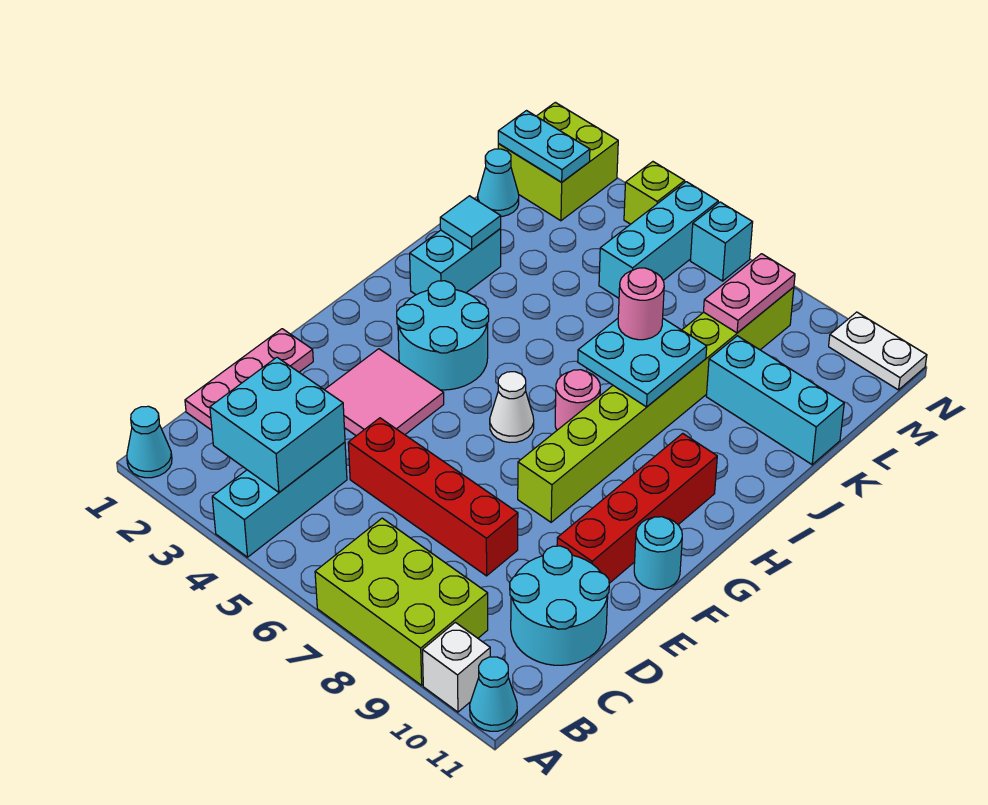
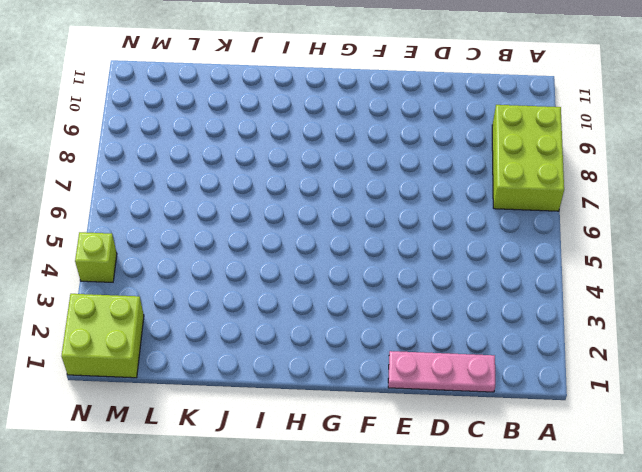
none -> cyan cone A1 level 1
none -> cyan brick A4:C4 level 1
none -> white brick A10 level 1

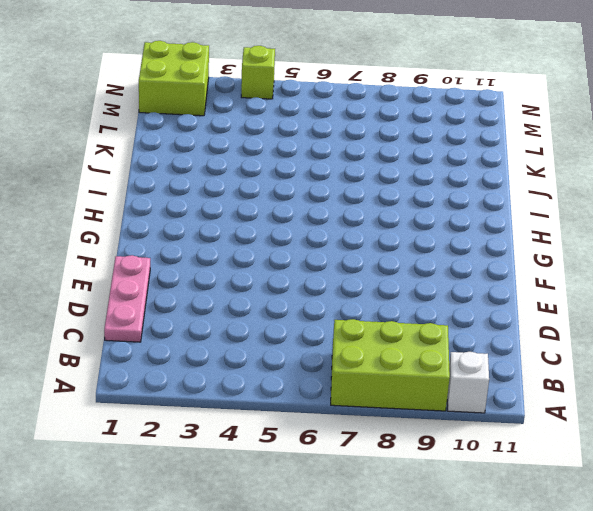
none -> cyan cone A1 level 1
none -> cyan brick A4:C4 level 1
none -> cyan cone A11 level 1

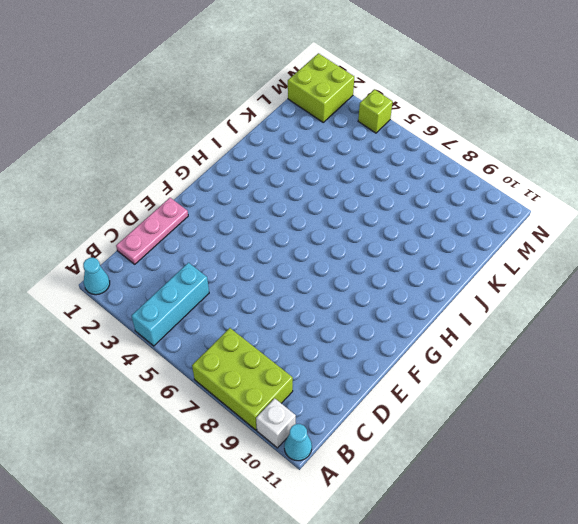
none -> cyan round brick C10:D11 level 1
none -> red brick D5:D8 level 1
none -> pink tile E3:F4 level 1

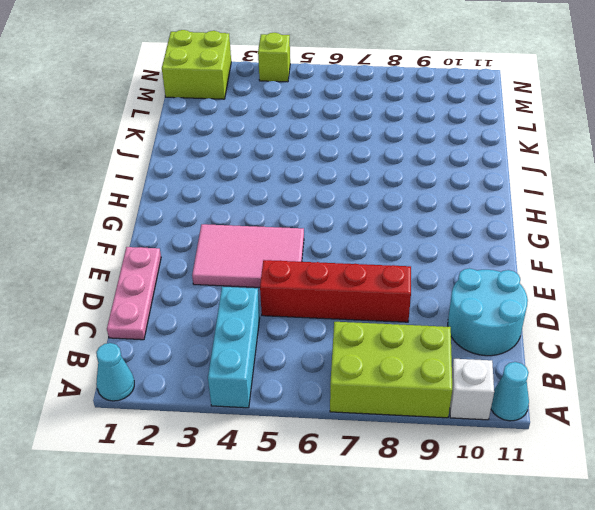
pink tile E3:F5 level 1 -> pink tile E3:F4 level 1
none -> red brick E10:H10 level 1
none -> lime brick F8:M8 level 1
none -> cyan round brick F11 level 1

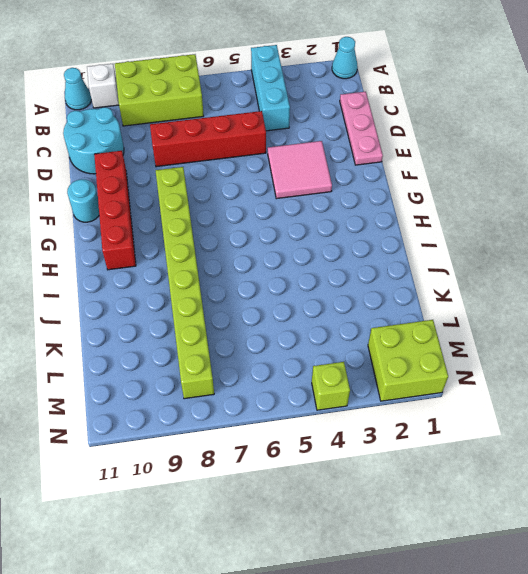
none -> cyan round brick G3:H4 level 1
none -> white cone G6 level 1
none -> pink round brick H7 level 1

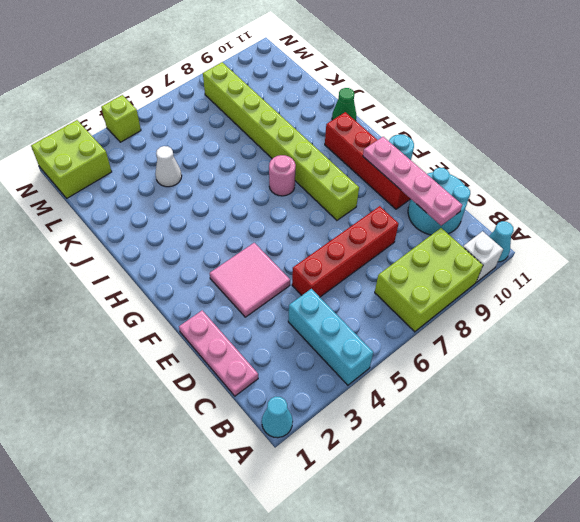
pink plate C10:F10 level 2 -> none
green cone I11 level 1 -> none
white cone K4 level 1 -> white cone G6 level 1
none -> cyan round brick G3:H4 level 1
none -> cyan brick I2:J2 level 1
none -> cyan brick K9:K11 level 1

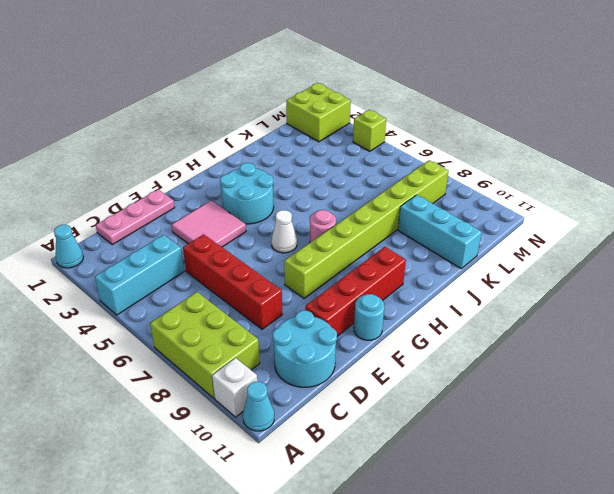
none -> cyan brick I2:J2 level 1
none -> cyan cone L1 level 1
none -> cyan brick L5:N5 level 1

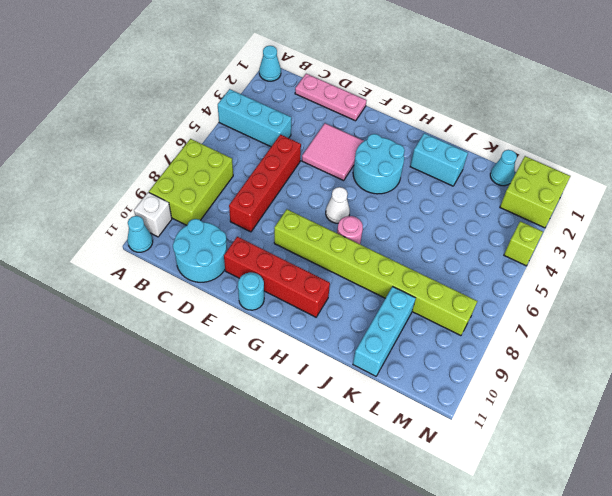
none -> cyan brick L5:N5 level 1
none -> cyan brick N6 level 1
none -> white plate N10:N11 level 1

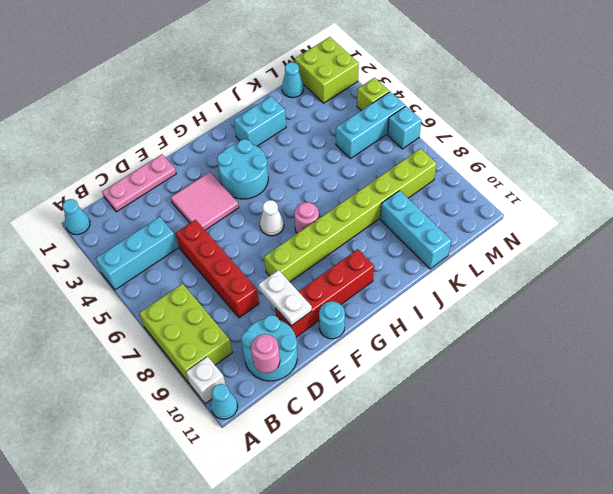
pink round brick C11 level 2 -> pink round brick J7 level 3
white plate E9:E10 level 2 -> white plate N10:N11 level 1
none -> cyan brick B3:C4 level 2
none -> cyan plate I7:J8 level 2
none -> cyan tile J2 level 2

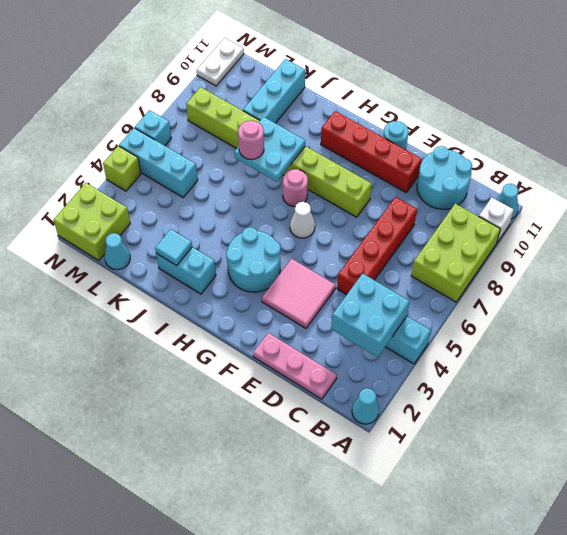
none -> pink plate L8:M8 level 2
none -> cyan plate M1:M2 level 2

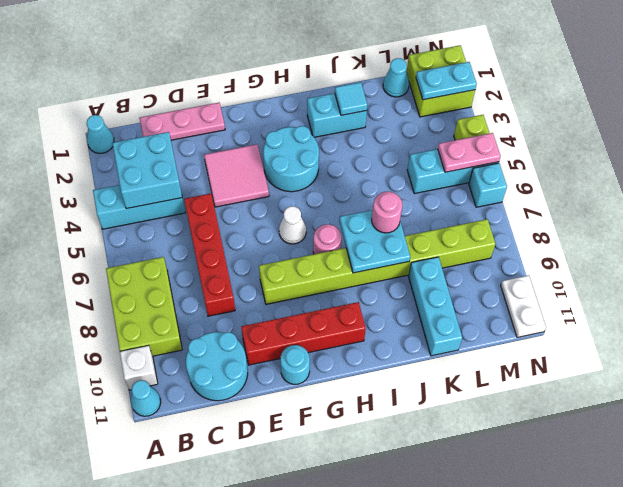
cyan plate M2:N2 level 2 -> cyan plate M1:M2 level 2
pink plate M5:N5 level 2 -> pink plate L8:M8 level 2

